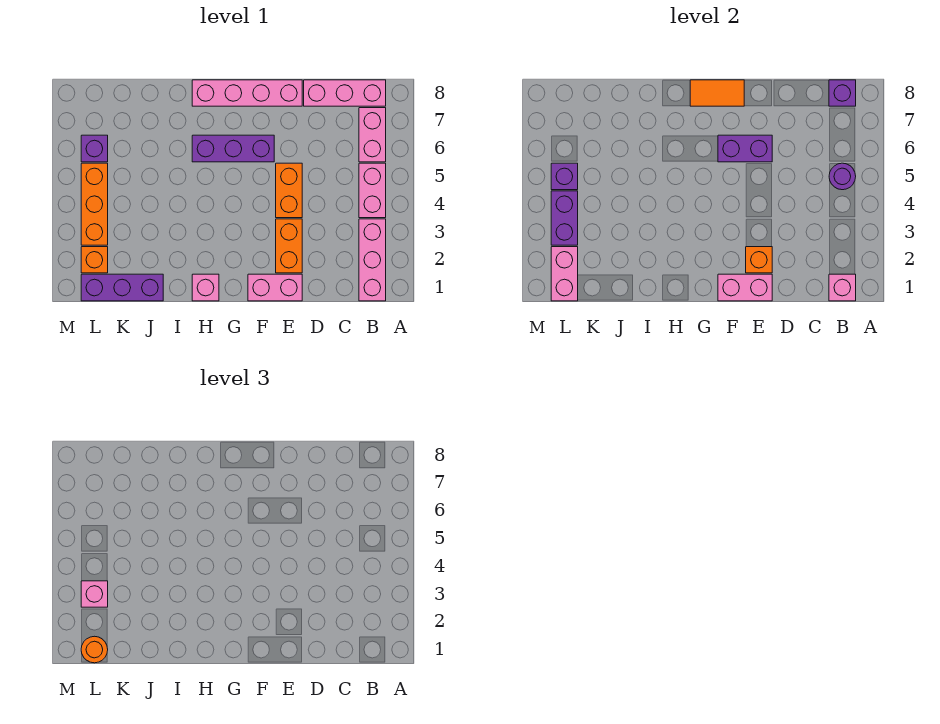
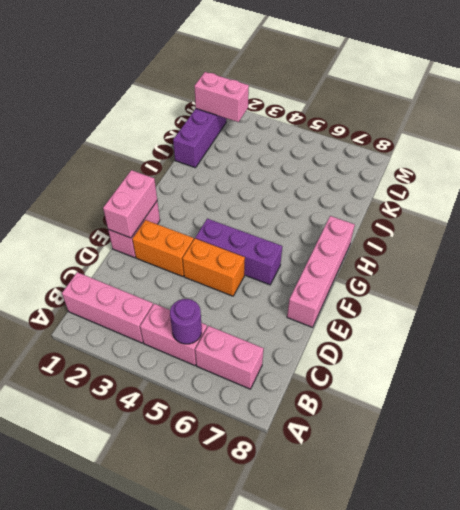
purple brick F4:F6 level 1 -> purple brick F6:H6 level 1
none -> pink brick B8:D8 level 1
none -> pink brick H1 level 1
none -> orange brick L2 level 1

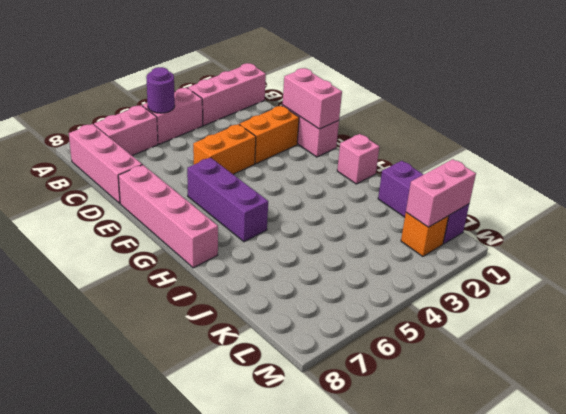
none -> orange brick L3:L5 level 1
none -> purple brick L6 level 1
none -> pink brick B1 level 2

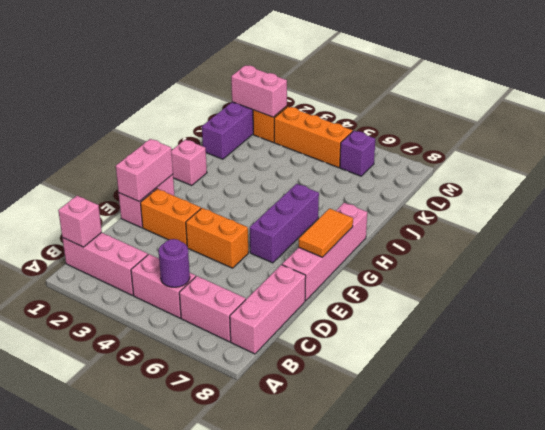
none -> purple brick B8 level 2
none -> orange brick E2 level 2
none -> purple brick E6:F6 level 2

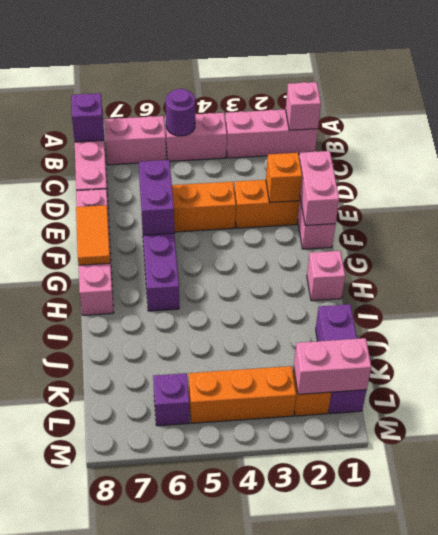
none -> purple brick L3:L4 level 2
none -> purple brick L5 level 2
none -> orange round brick L1 level 3

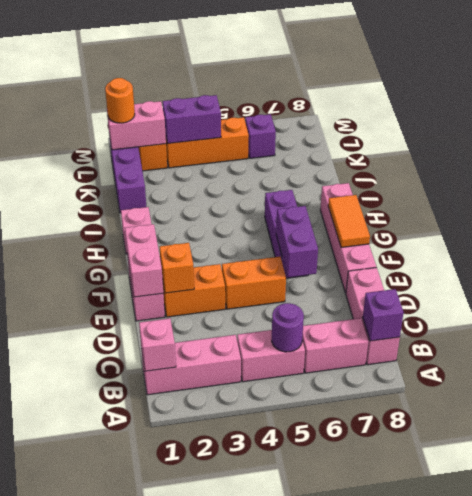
none -> purple brick L5 level 2
none -> pink brick L3 level 3

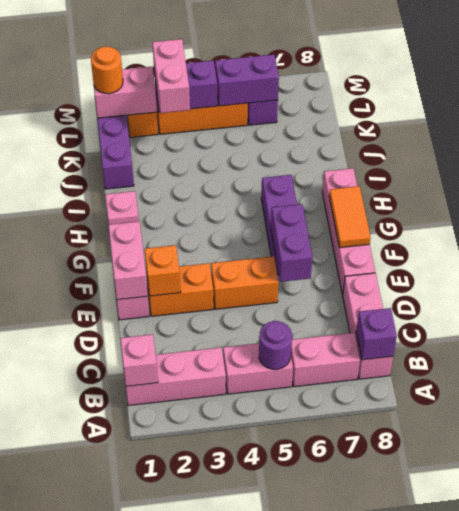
pink brick K3:L3 level 3 -> pink brick L3 level 3
purple brick L5:L6 level 2 -> purple brick L5 level 2

